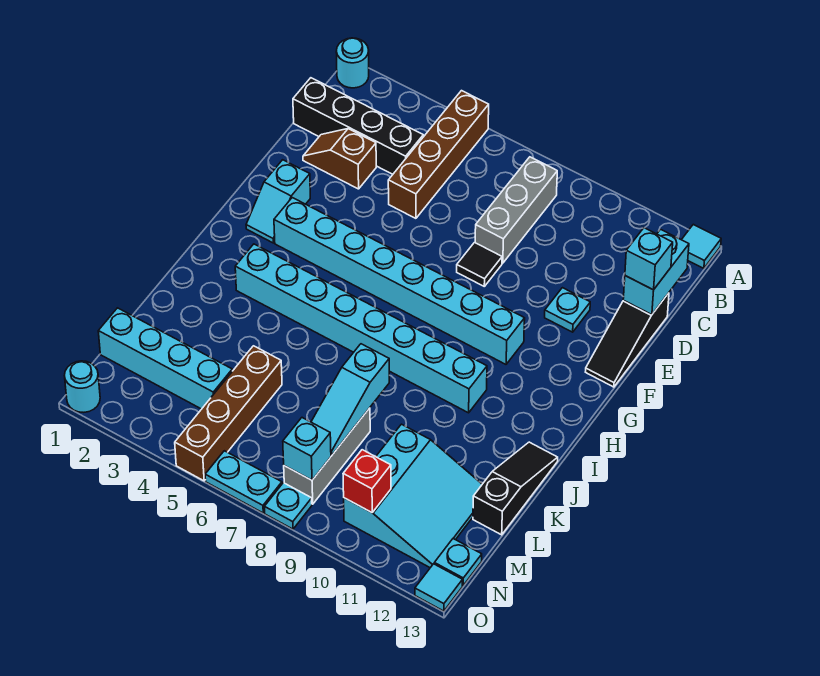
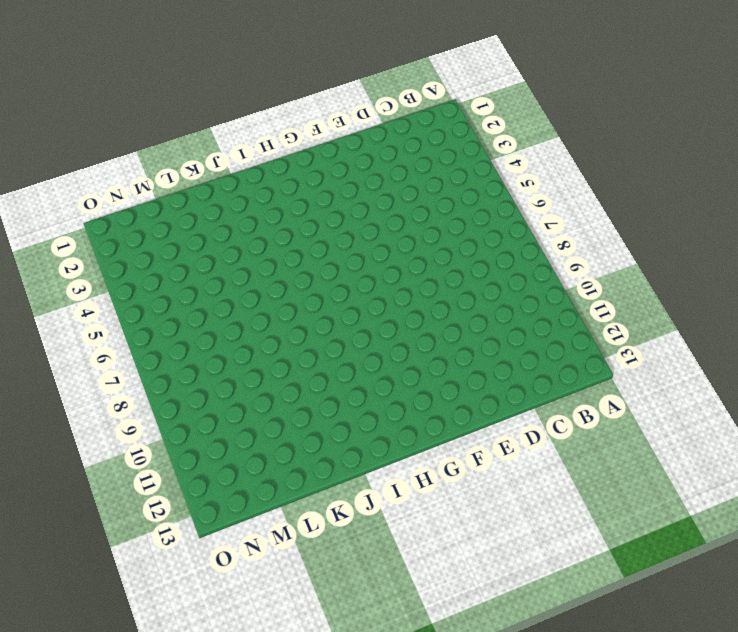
none -> cyan round brick A1 level 1
none -> brown brick A5:D5 level 1
none -> cyan tile A13 level 1

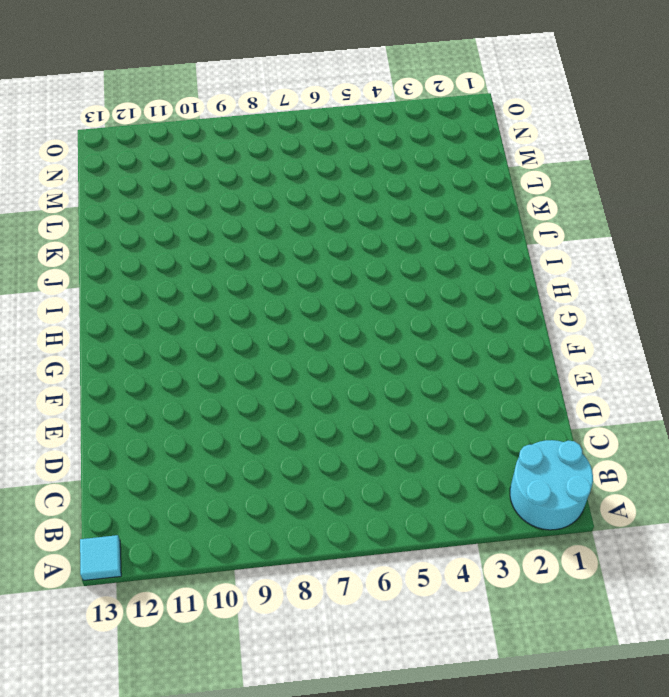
cyan round brick A1:B2 level 1 -> cyan round brick A1 level 1
none -> brown brick A5:D5 level 1
none -> grey brick B8:D8 level 1
none -> black brick C1:C4 level 1

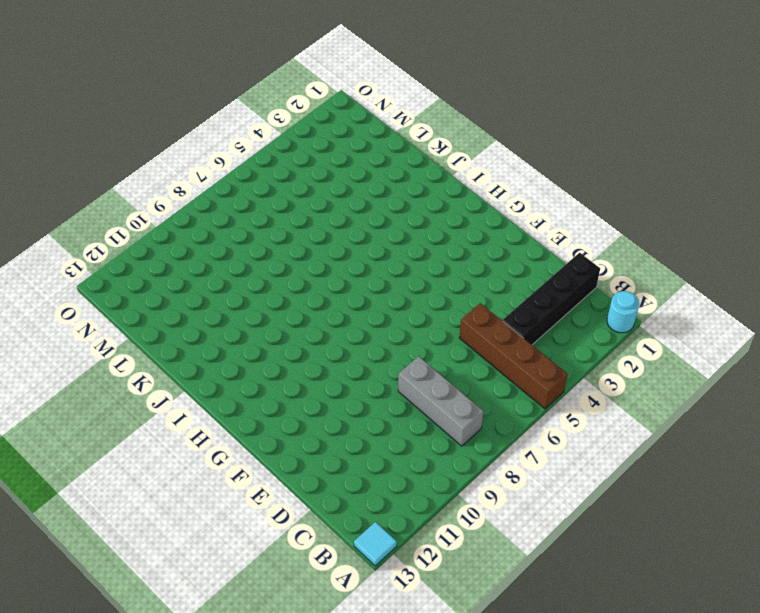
none -> brown slope D2:D3 level 1 top 3
none -> black slope D13:F13 level 1 top D
none -> black tile E8 level 1

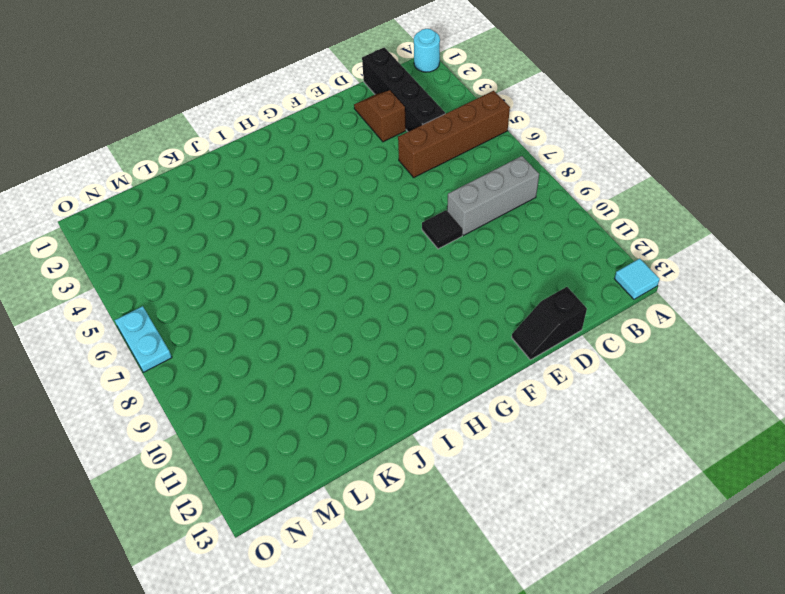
black slope D13:E13 level 1 top D -> black slope D13:F13 level 1 top D
none -> cyan plate E11 level 1
none -> cyan slope F2:G2 level 1 top F
none -> cyan brick G3:G10 level 1

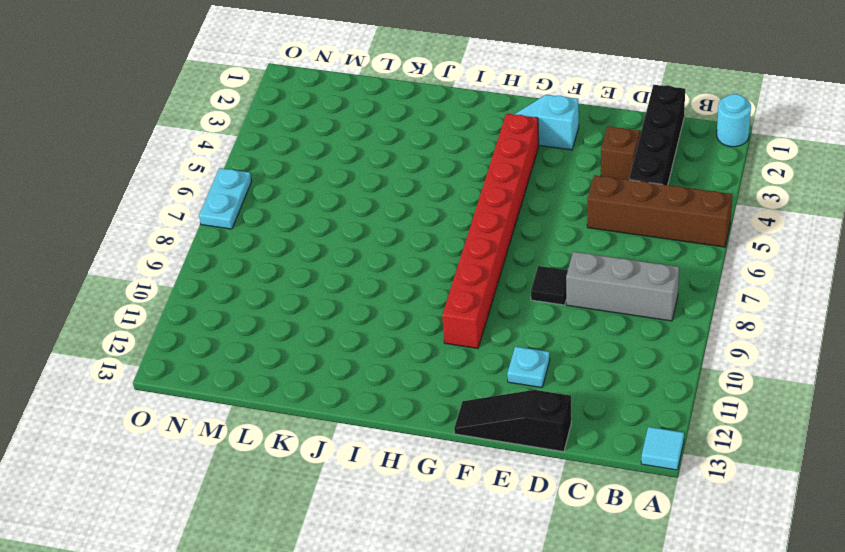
red brick G3:G10 level 1 -> cyan brick G3:G10 level 1
none -> cyan brick I3:I10 level 1
none -> black slope J13:L13 level 1 top L
none -> brown brick L5:O5 level 1

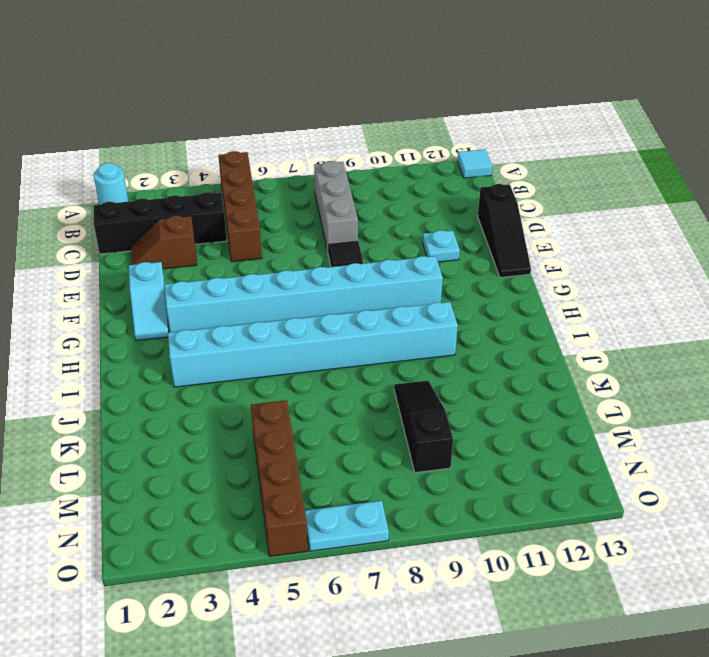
black slope K9:M9 level 1 top M -> black slope J13:L13 level 1 top L
none -> grey brick L8:N8 level 1
none -> cyan slope L10:N12 level 1 top 10
none -> cyan brick M1:M4 level 1

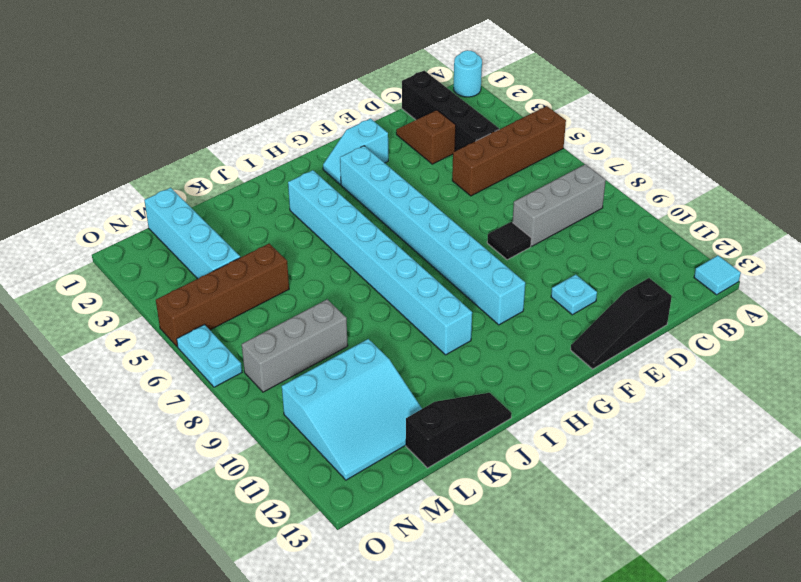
none -> cyan plate N13 level 1
none -> cyan round brick O1 level 1
none -> cyan plate O8 level 1

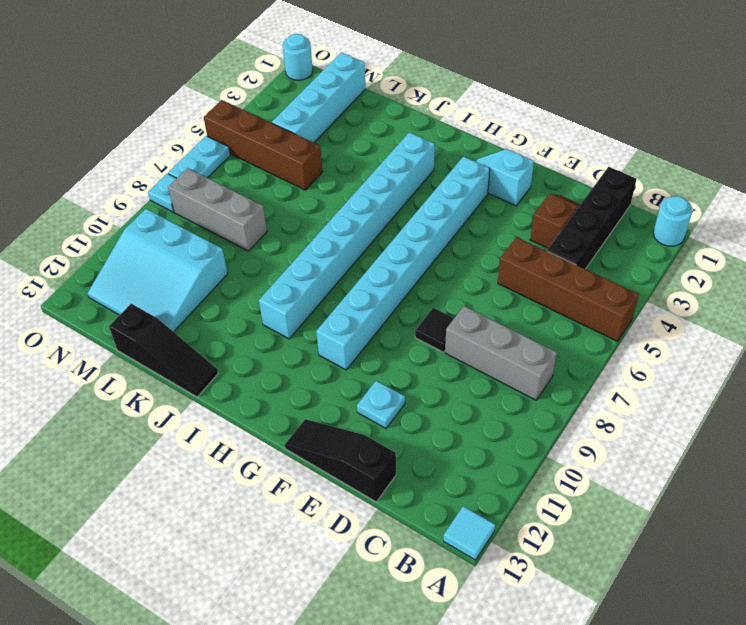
none -> cyan plate N13 level 1
none -> cyan tile O13 level 1
none -> cyan brick C13:D13 level 2

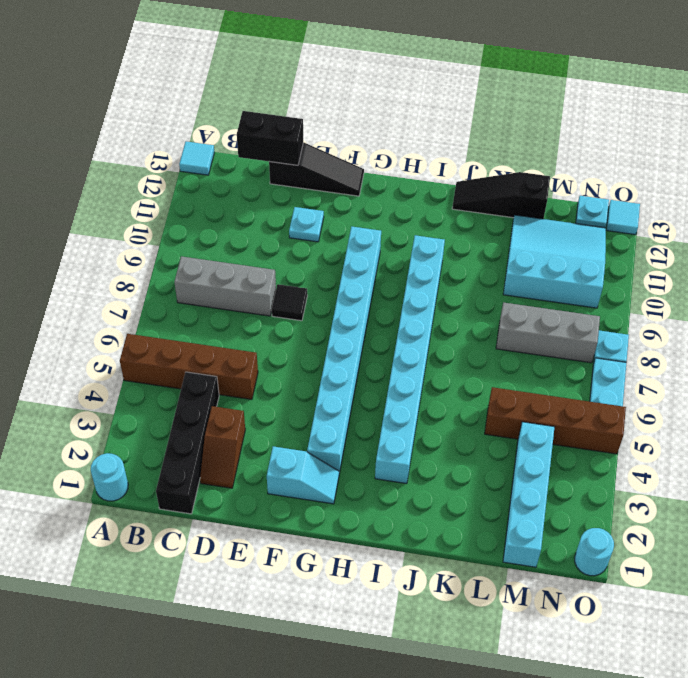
black brick C13:D13 level 2 -> cyan brick C13:D13 level 2
none -> cyan slope K8:M8 level 2 top K
none -> cyan brick N8 level 2
none -> red brick N10 level 2

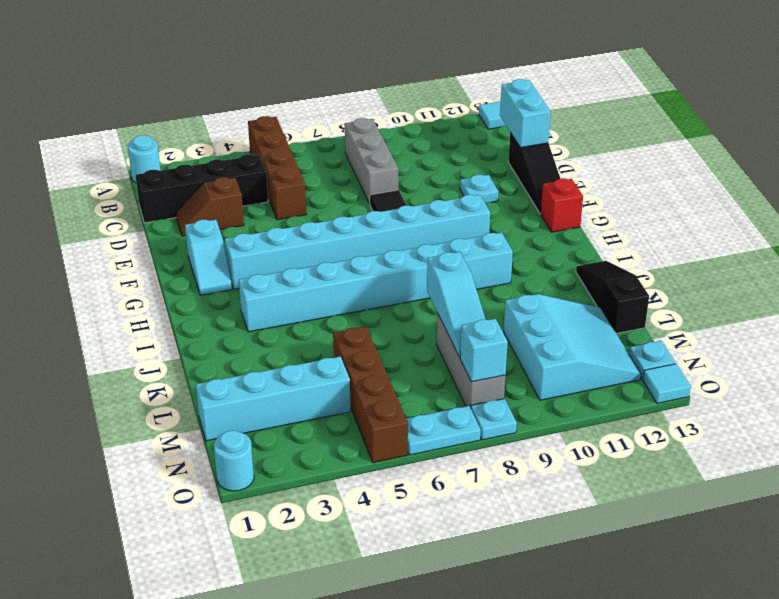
red brick G13 level 1 -> red brick N10 level 2
none -> cyan brick D13 level 3

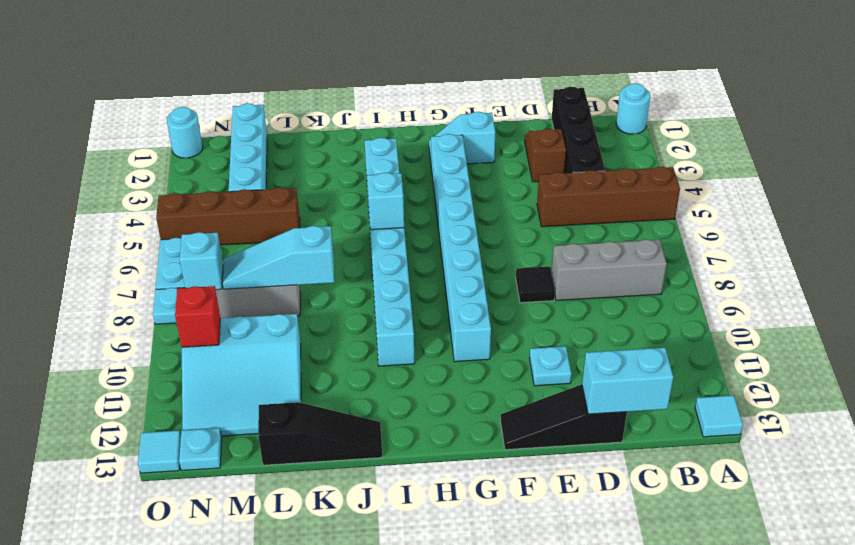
cyan brick I6 level 2 -> cyan brick D13 level 3

